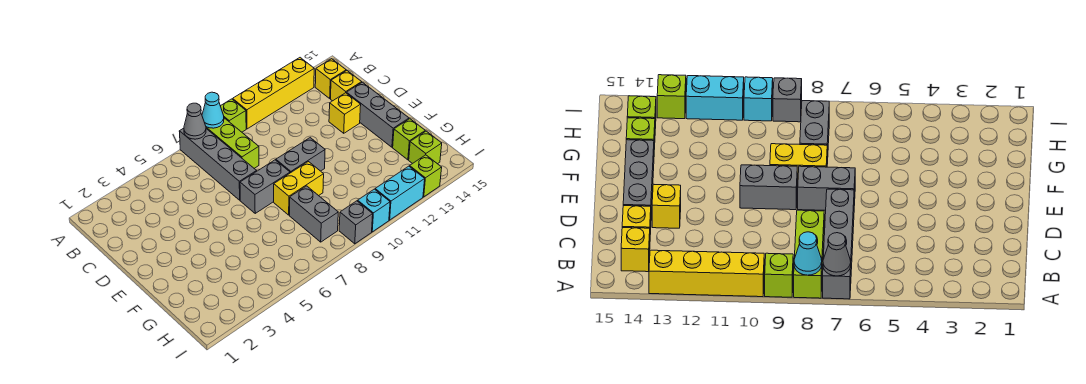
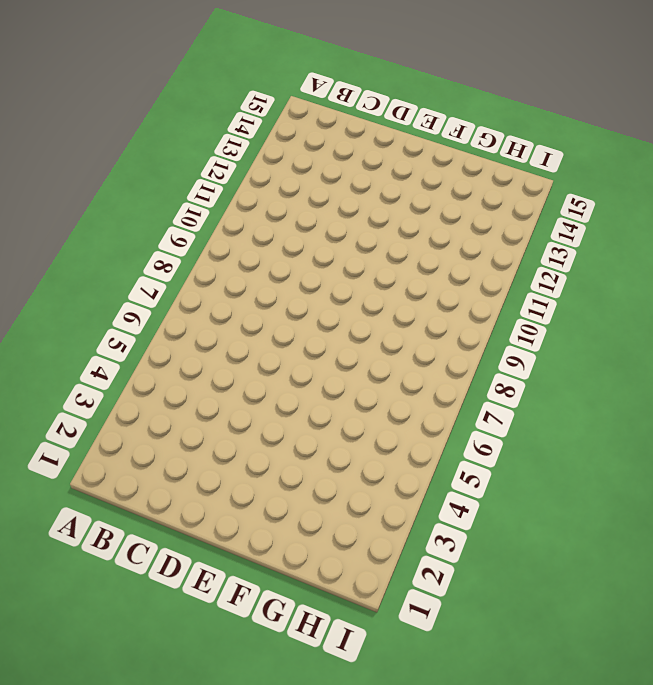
none -> grey brick A7:D7 level 1
none -> lime brick A8:C8 level 1
none -> lime brick A9 level 1

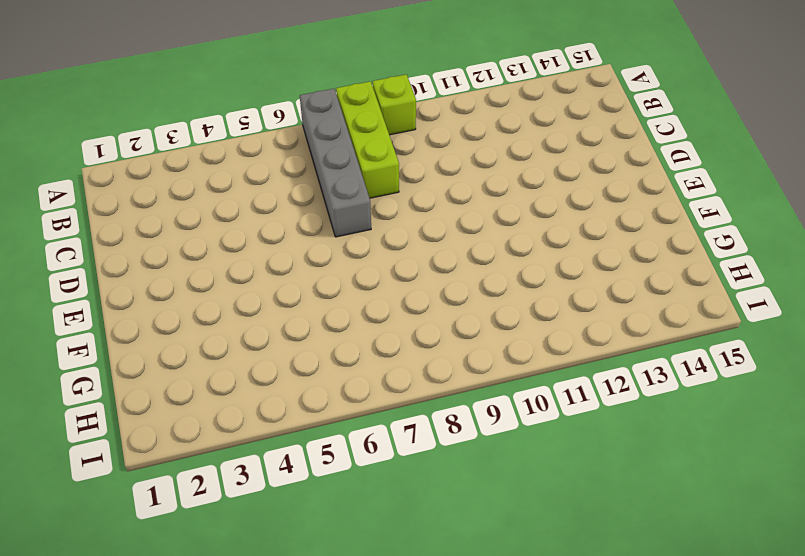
none -> yellow brick A10:A13 level 1
none -> yellow brick B14 level 1
none -> yellow brick C14 level 1

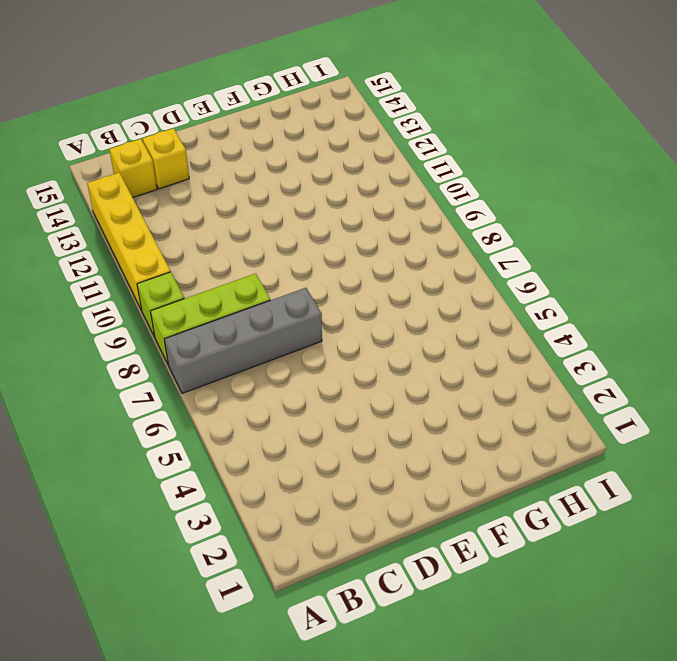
none -> yellow brick D13 level 1
none -> grey brick D14:F14 level 1
none -> grey brick E7:E8 level 1

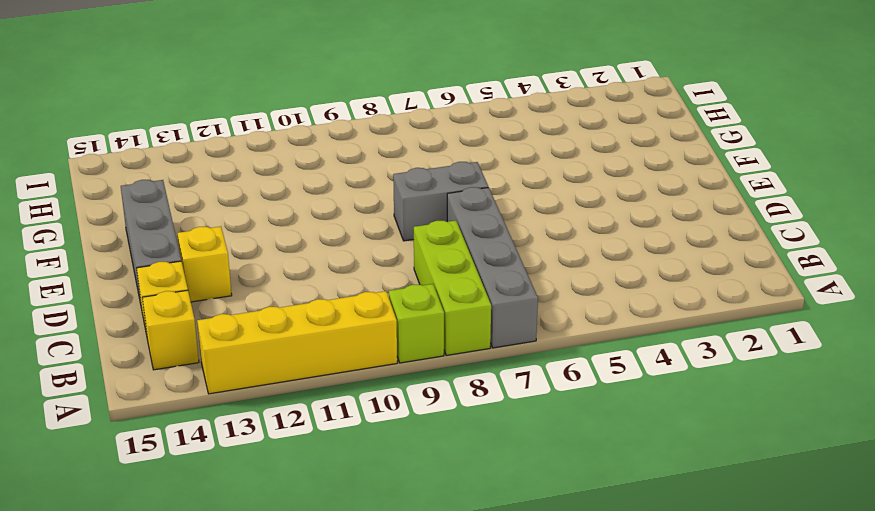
none -> grey brick E9:E10 level 1
none -> yellow brick F8:F9 level 1
none -> grey brick G8:H8 level 1

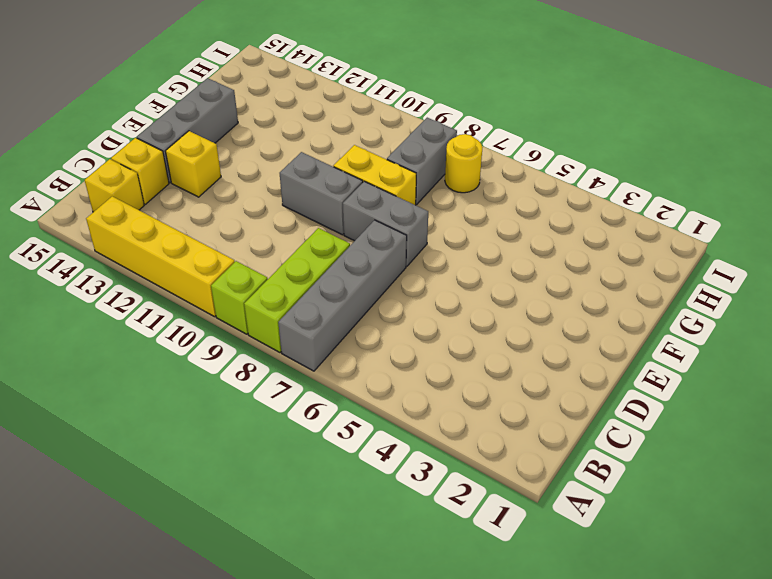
yellow round brick H7 level 1 -> none
none -> lime brick G14 level 1
none -> lime brick H14 level 1
none -> grey brick I9 level 1

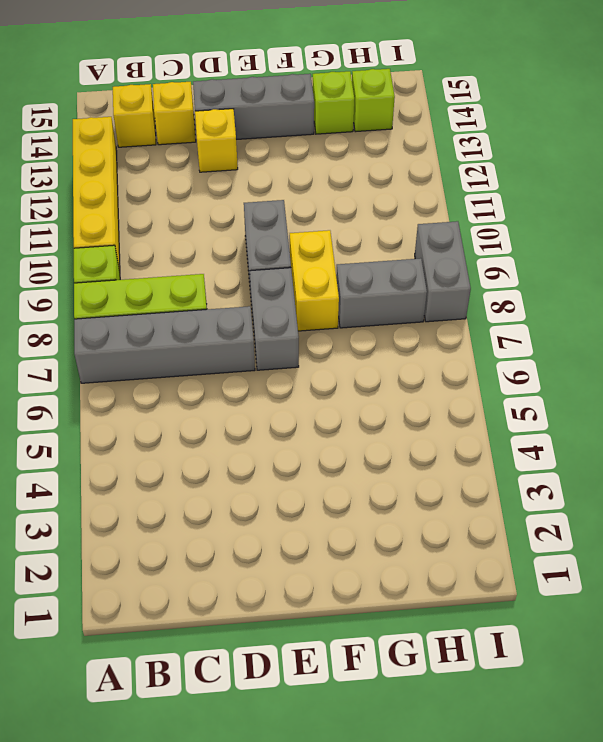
grey brick I8:I9 level 1 -> grey brick I9 level 1
none -> cyan brick I10 level 1
none -> cyan brick I11:I12 level 1
none -> lime brick I13 level 1

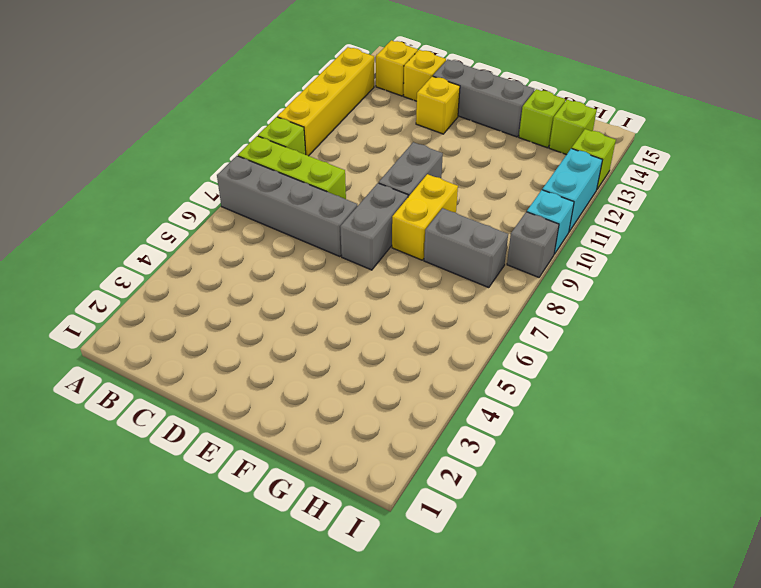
none -> grey cone A7 level 2
none -> cyan cone A8 level 2

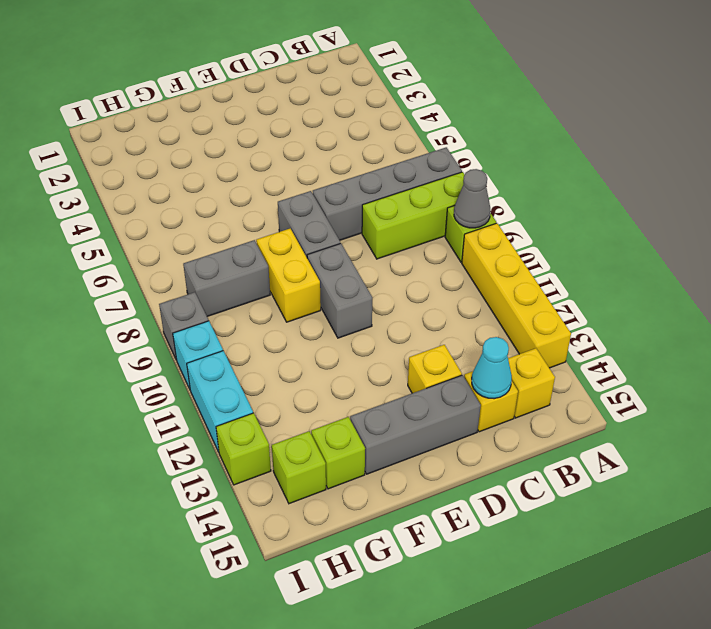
grey cone A9 level 2 -> grey cone A7 level 2
cyan cone C14 level 2 -> cyan cone A8 level 2

